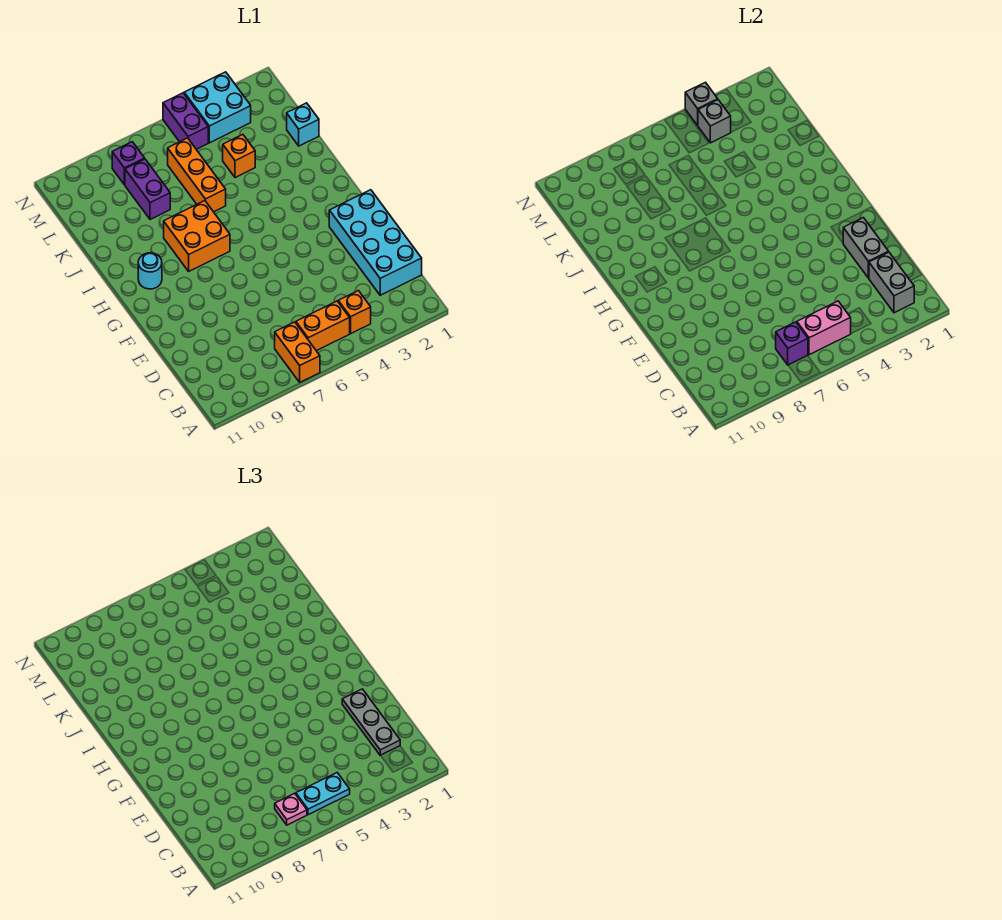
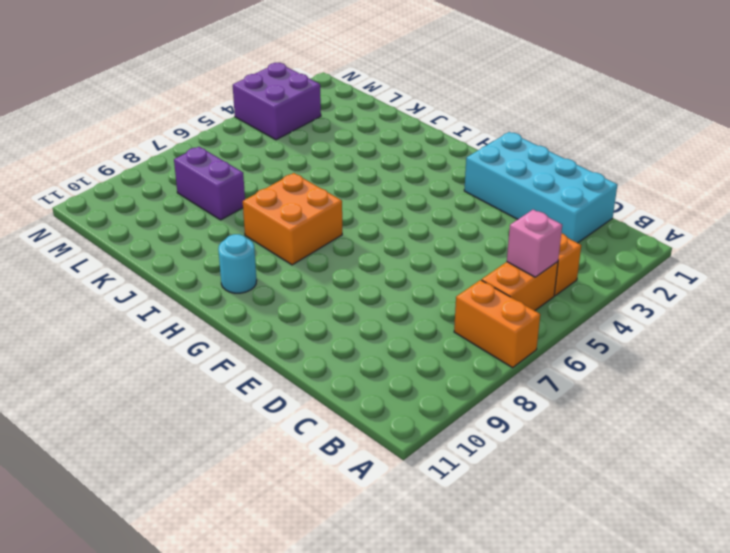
pink brick B5 level 2 -> pink brick B5:B6 level 2
purple brick M3:N4 level 1 -> cyan brick M3:N4 level 1
none -> orange brick J6:L6 level 1
none -> cyan brick K1 level 1
none -> orange brick K4 level 1

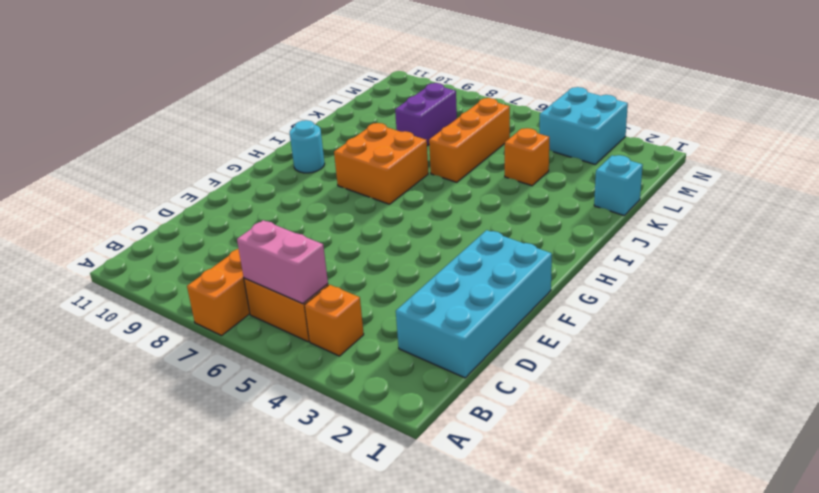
none -> purple brick M5:N5 level 1
none -> purple brick M8 level 1
none -> grey brick B2:C2 level 2

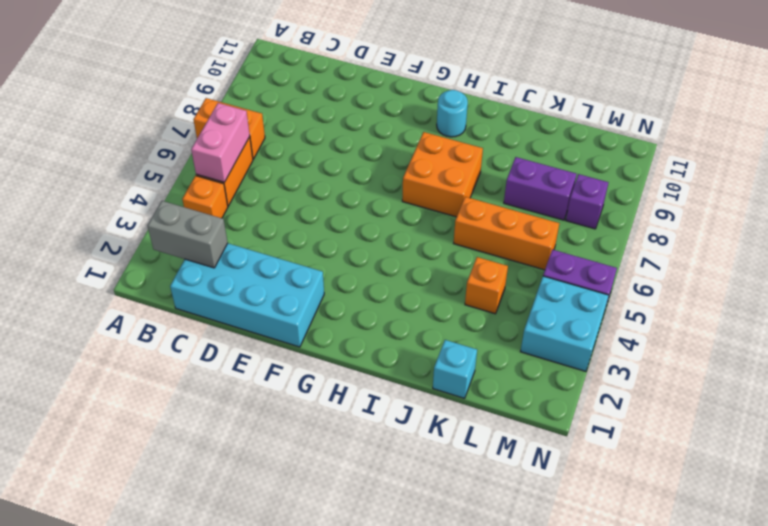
none -> purple brick B7 level 2
none -> grey brick D2:E2 level 2
none -> grey brick M4 level 2

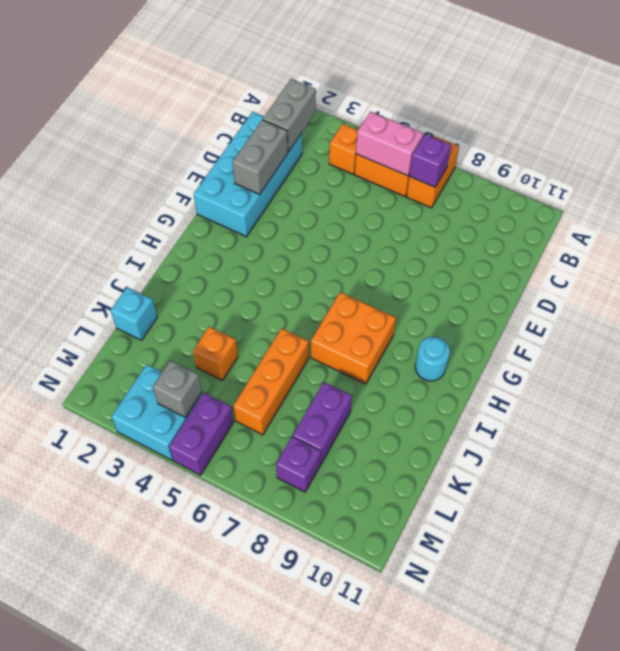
none -> grey brick N4 level 2
none -> cyan plate B5:B6 level 3
none -> pink plate B7 level 3

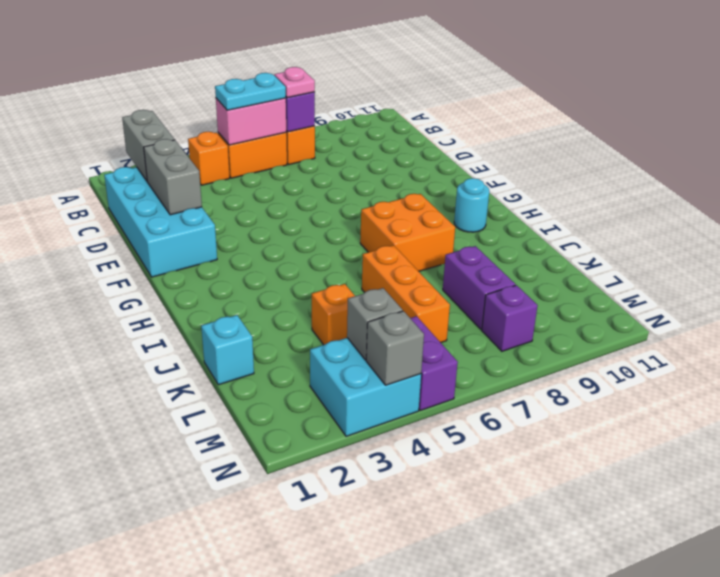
none -> grey plate C2:E2 level 3

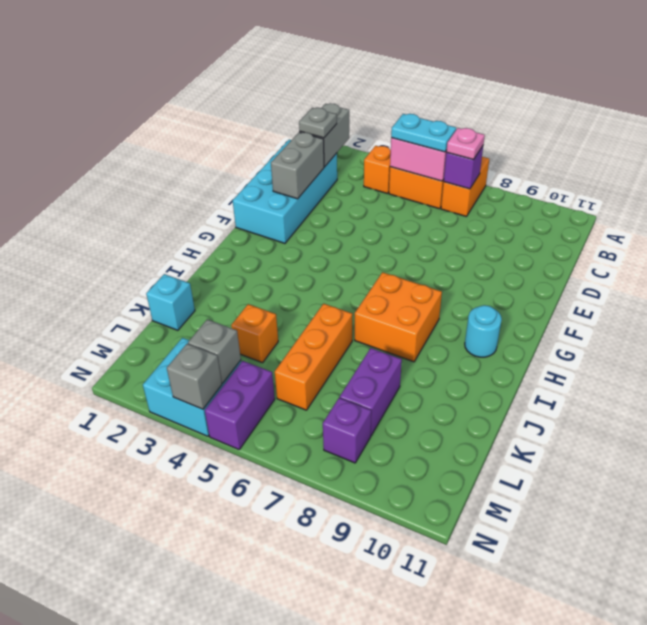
grey plate C2 level 3 -> grey plate C2:E2 level 3

